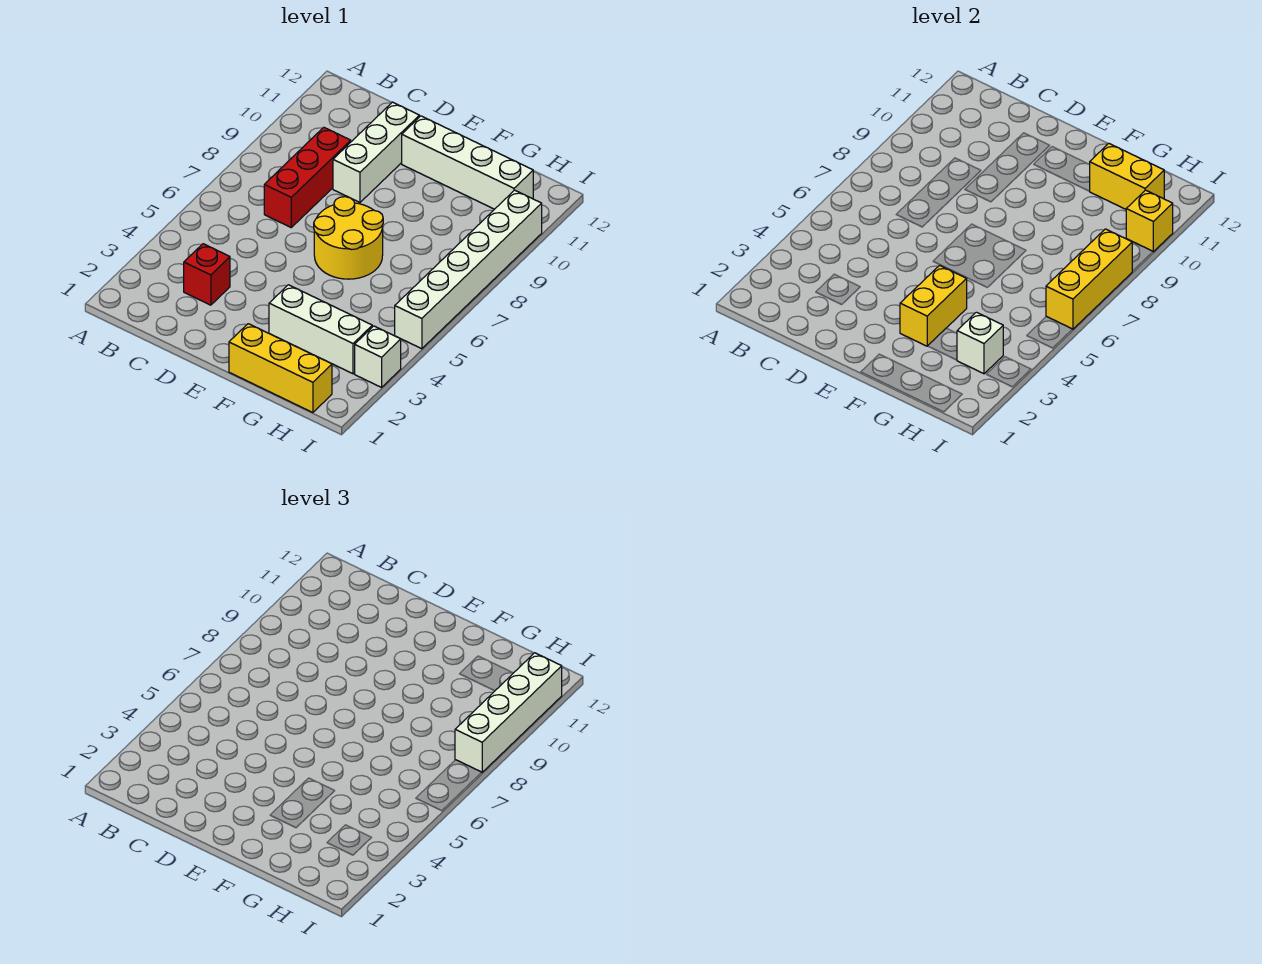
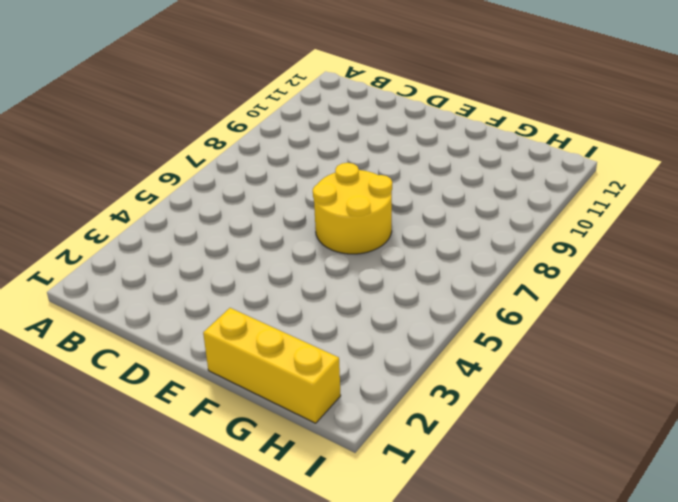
none -> red brick C3 level 1
none -> red brick C7:C9 level 1
none -> white brick D9:D11 level 1

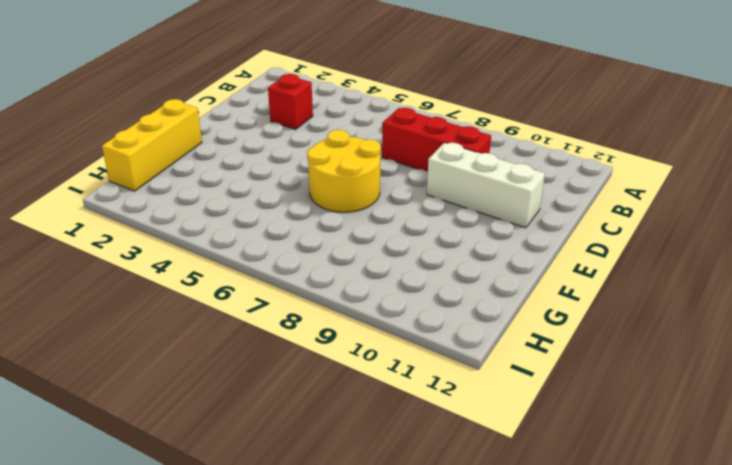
none -> white brick E11:H11 level 1
none -> white brick F3:H3 level 1
none -> white brick I3 level 1

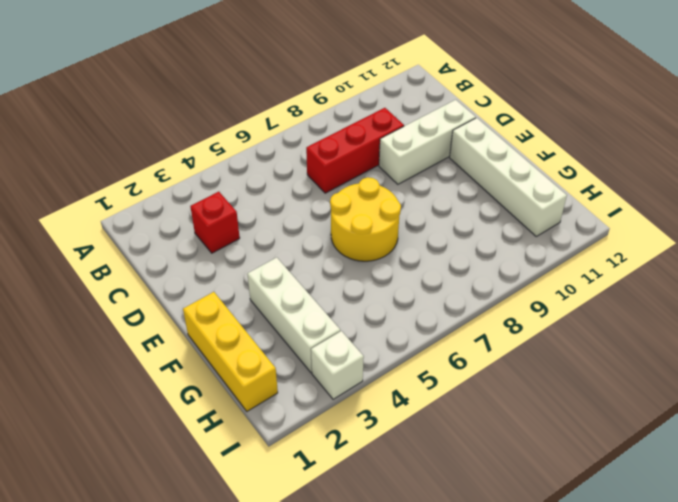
none -> white brick I5:I10 level 1
none -> yellow brick F3:F4 level 2
none -> yellow brick G11:H11 level 2

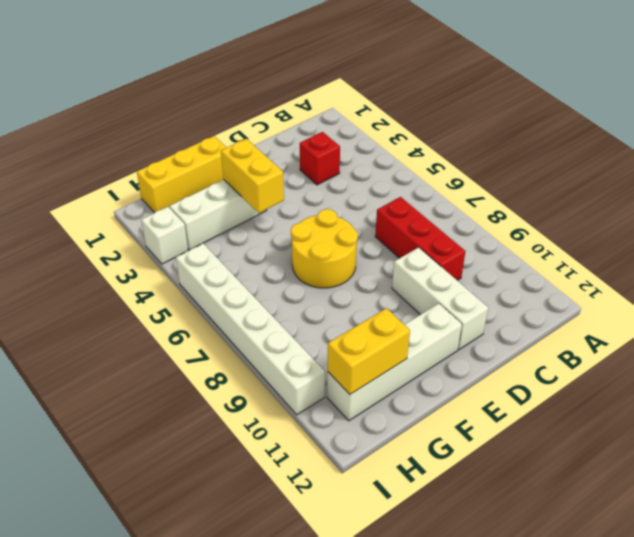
none -> white brick H3 level 2
none -> yellow brick I6:I8 level 2
none -> yellow brick I10 level 2

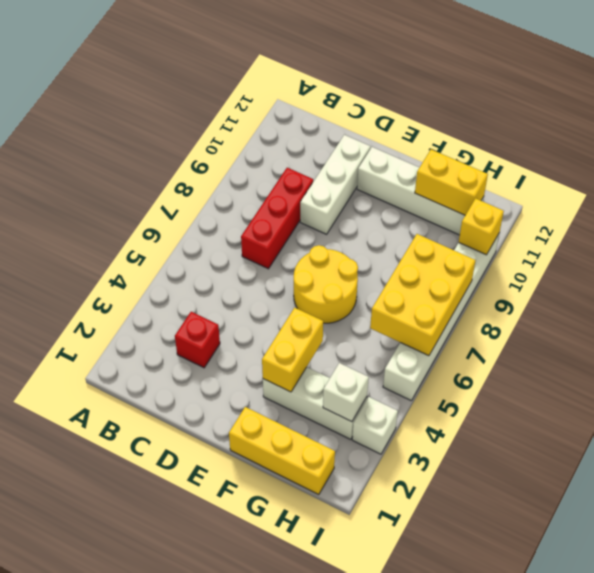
yellow brick H6:I8 level 2 -> yellow brick I6:I8 level 2
none -> white brick I8:I11 level 3

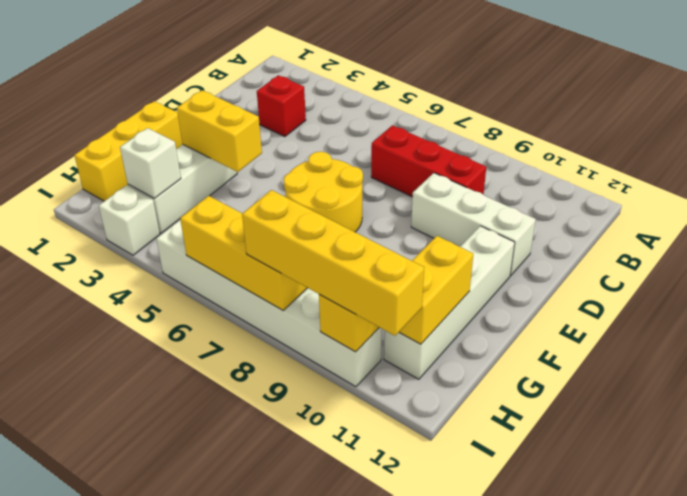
yellow brick I8:I11 level 3 -> white brick I8:I11 level 3

